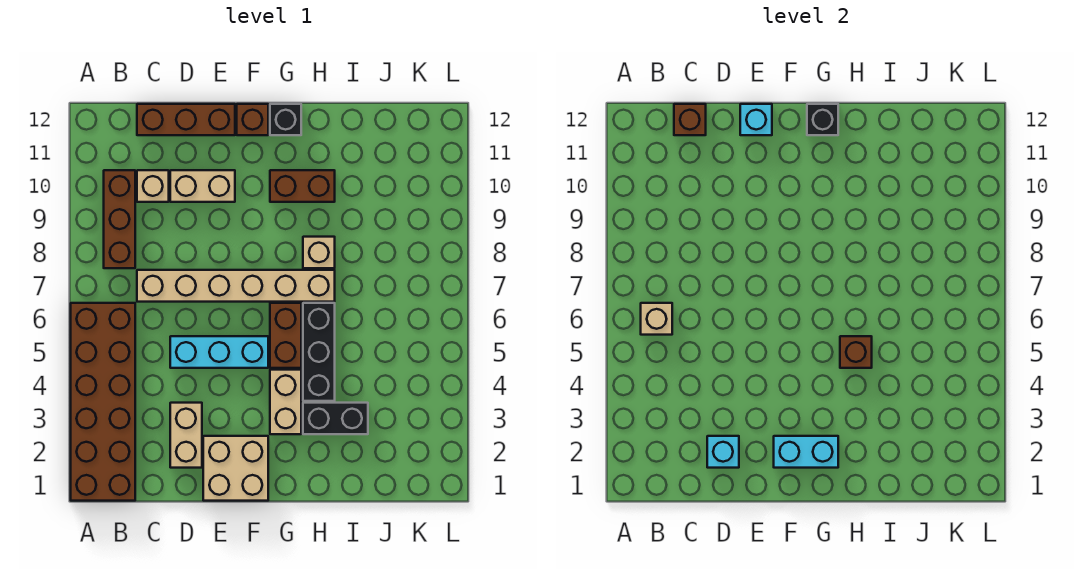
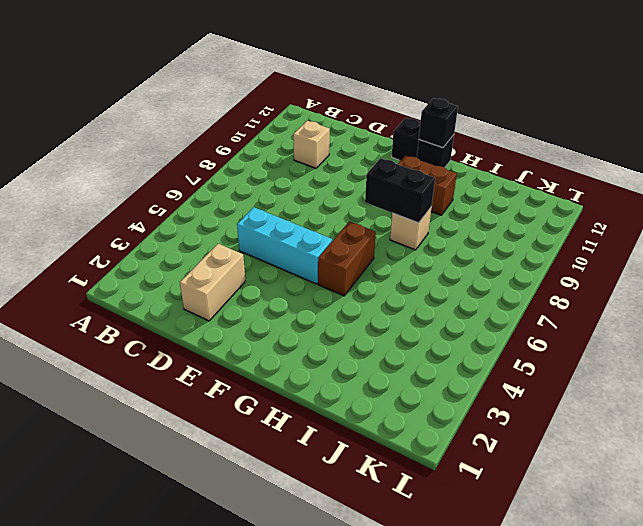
black brick F12 level 1 -> brown brick F12 level 1
black brick G8:H8 level 2 -> black brick H3:I3 level 1
none -> brown brick A1:B6 level 1
none -> brown brick B8:B10 level 1
none -> tan brick C7:H7 level 1

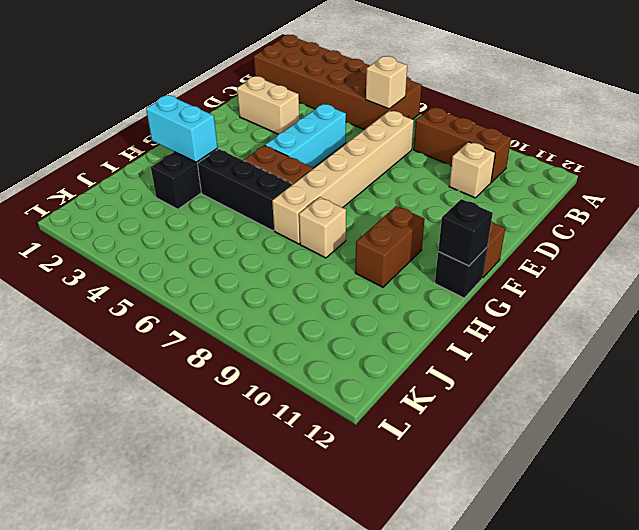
cyan brick H2:H3 level 2 -> cyan brick F2:G2 level 2
none -> brown brick C12:E12 level 1
none -> tan brick D10:E10 level 1
none -> tan brick E1:F2 level 1

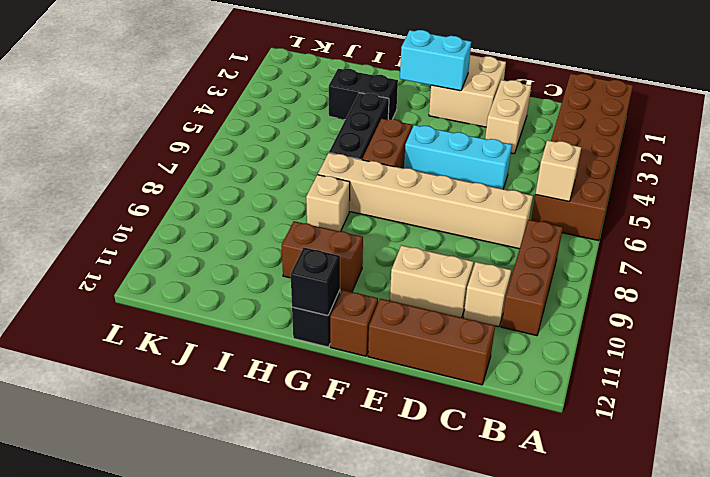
none -> tan brick G3:G4 level 1
none -> brown brick C12 level 2
none -> cyan brick D2 level 2

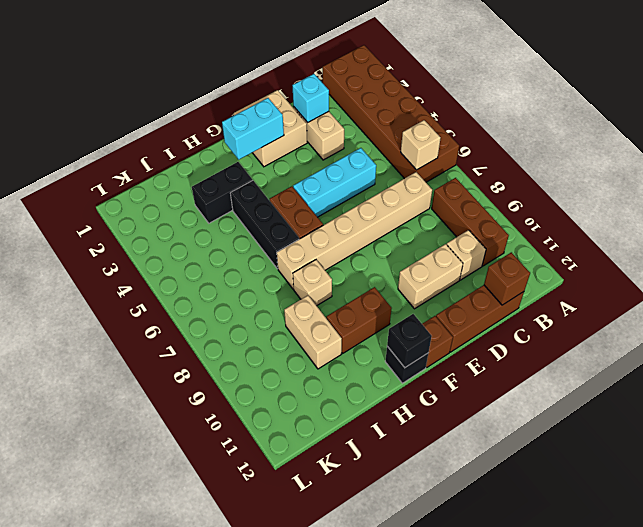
tan brick I9:I10 level 1 -> tan brick G3:G4 level 1
none -> cyan brick E12 level 2
none -> brown brick H5 level 2

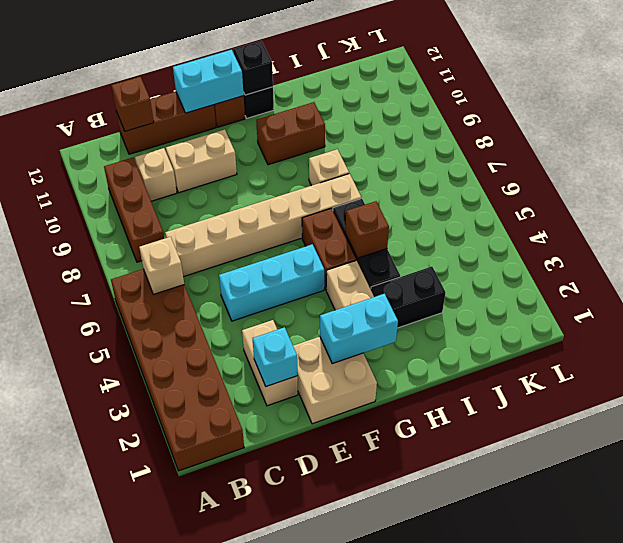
cyan brick E12:F12 level 2 -> cyan brick E12 level 2

